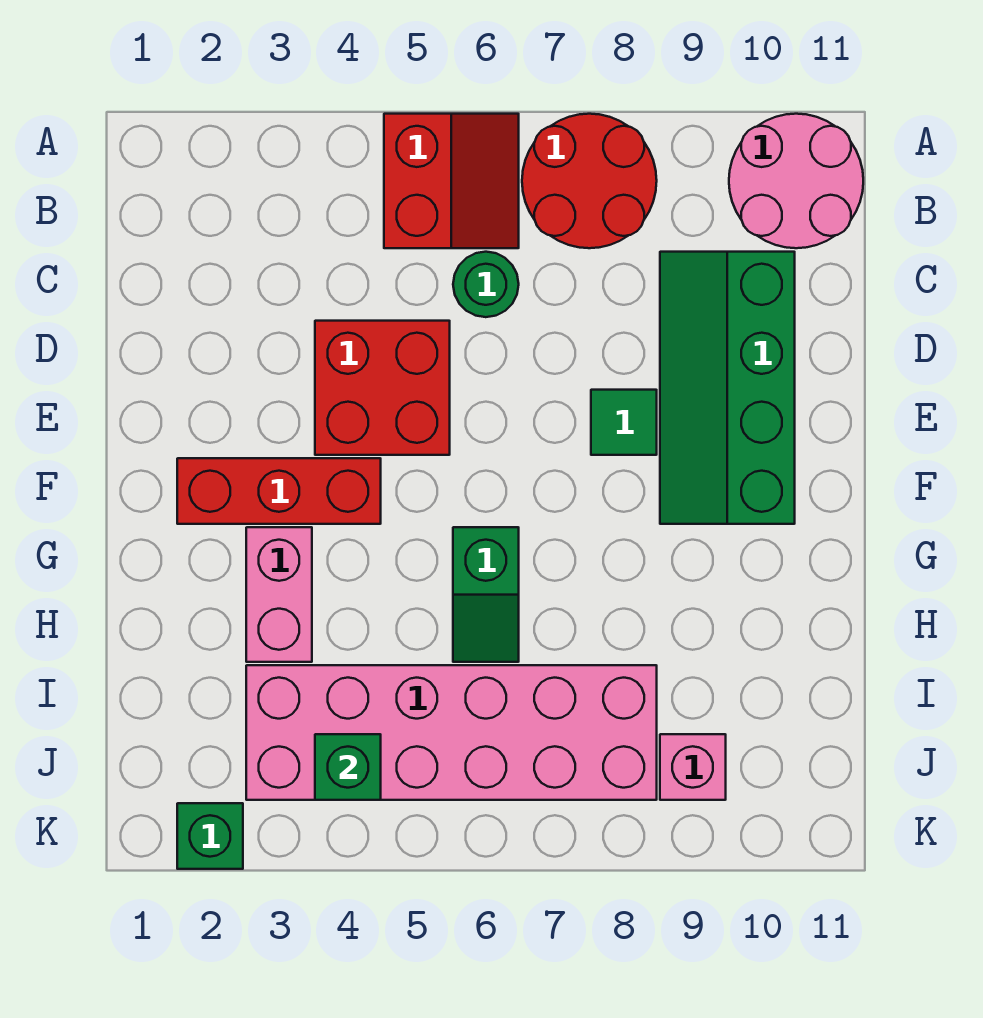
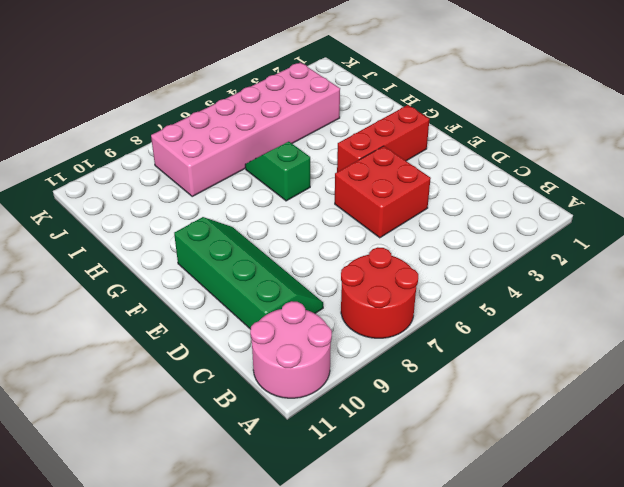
none -> red slope A5:B6 level 1 top 5
none -> green round brick C6 level 1
none -> green tile E8 level 1

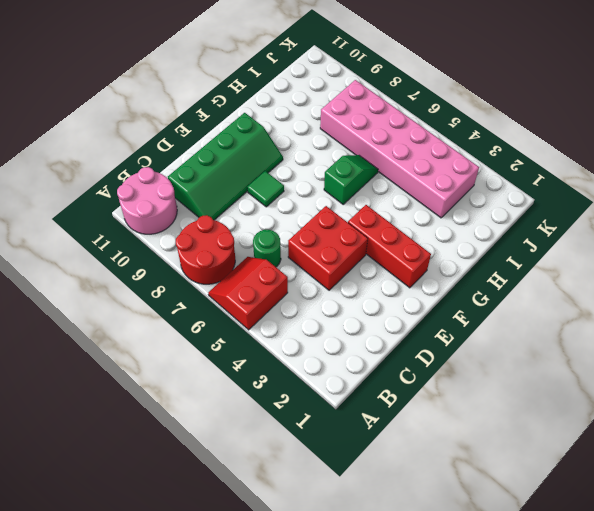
none -> pink brick G3:H3 level 1
none -> pink brick J9 level 1
none -> green brick K2 level 1

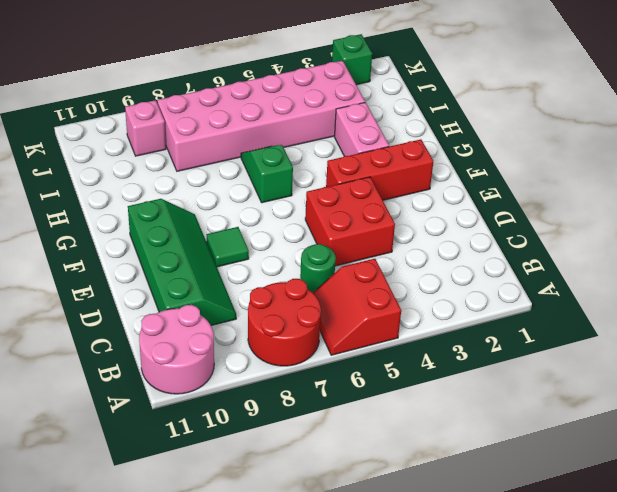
none -> green brick J4 level 2

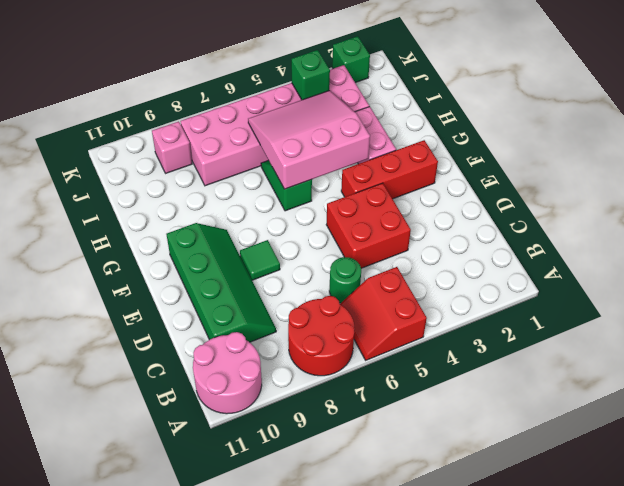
pink slope G4:I6 level 2 top G -> none

